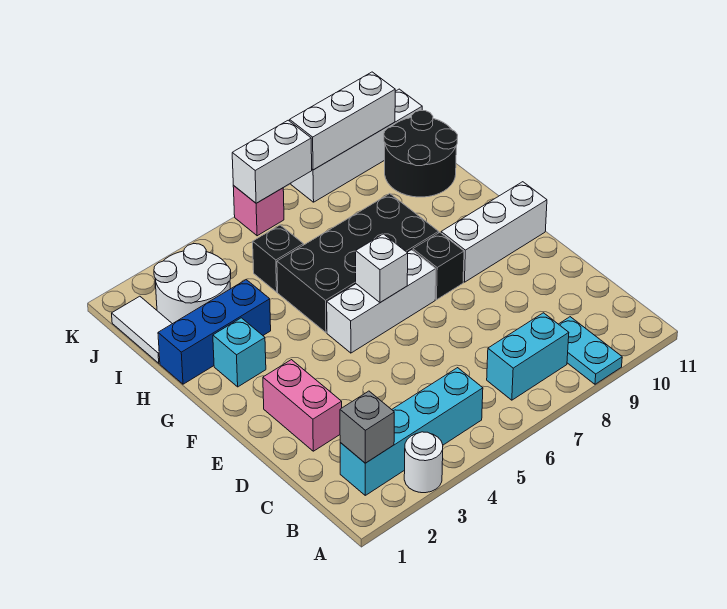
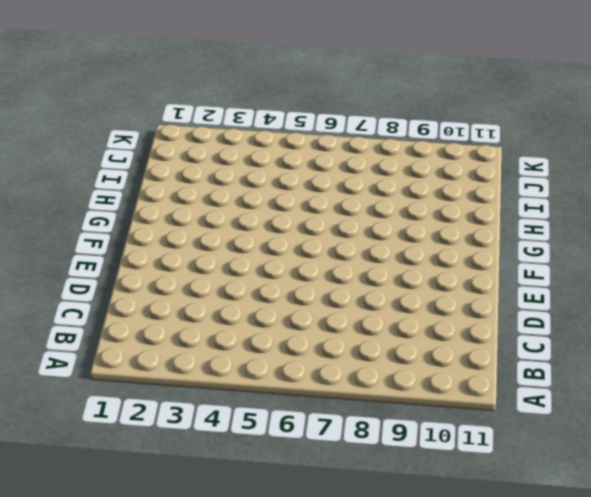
none -> white round brick A3 level 1
none -> cyan plate A9:B9 level 1
none -> cyan brick B2:B5 level 1

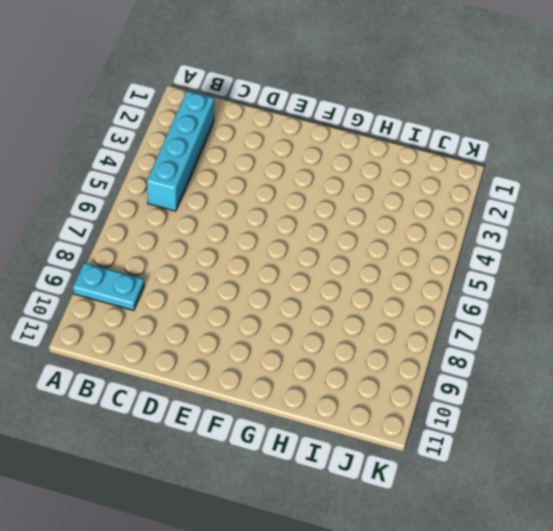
none -> white round brick A3 level 1
none -> cyan brick B7:B8 level 1
none -> pink brick D2:E2 level 1

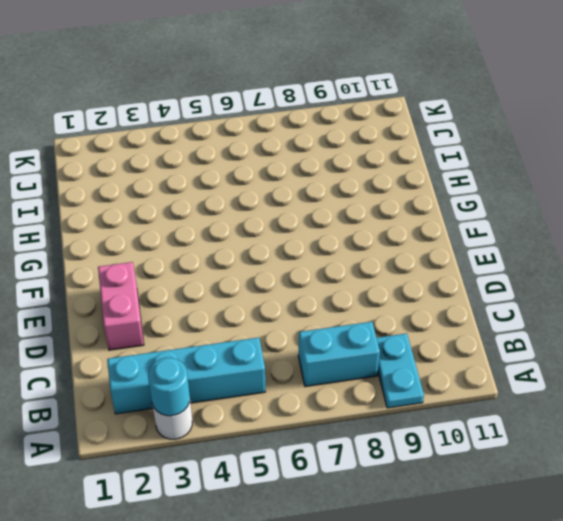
cyan round brick A3 level 2 -> none
none -> white brick F5:F7 level 1
none -> black brick F8 level 1
none -> white brick F9:F11 level 1

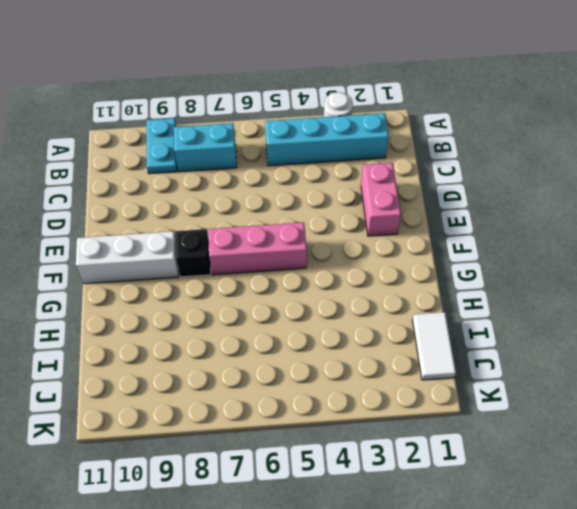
pink brick F5:F7 level 1 -> white brick F5:F7 level 1
none -> cyan brick G2 level 1
none -> black brick G5:H8 level 1
none -> blue brick H1:H3 level 1

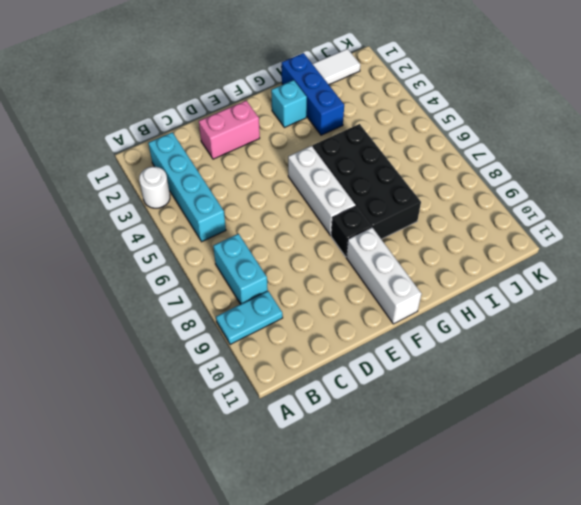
none -> white round brick I2:J3 level 1
none -> black brick I5 level 1
none -> black round brick I10:J11 level 1

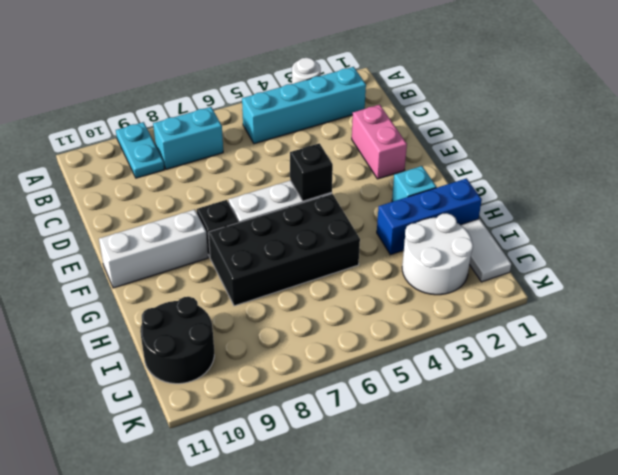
black brick F5 level 2 -> black brick I5 level 1
none -> pink brick K6 level 1
none -> white brick K8:K11 level 1
none -> grey brick B2 level 2

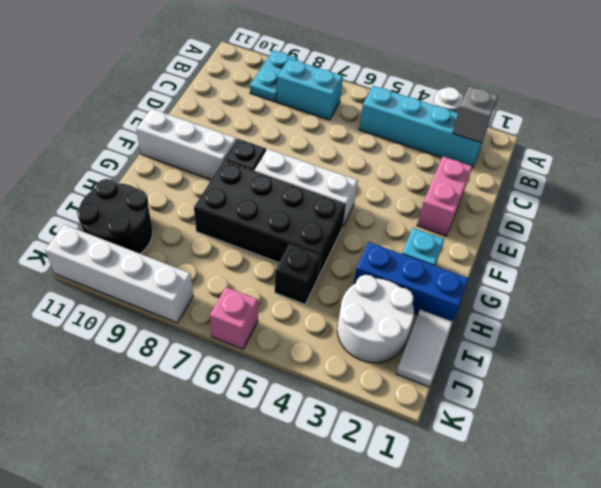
none -> white brick F6 level 2
none -> white brick K6:K7 level 2
none -> white brick K8:K10 level 2

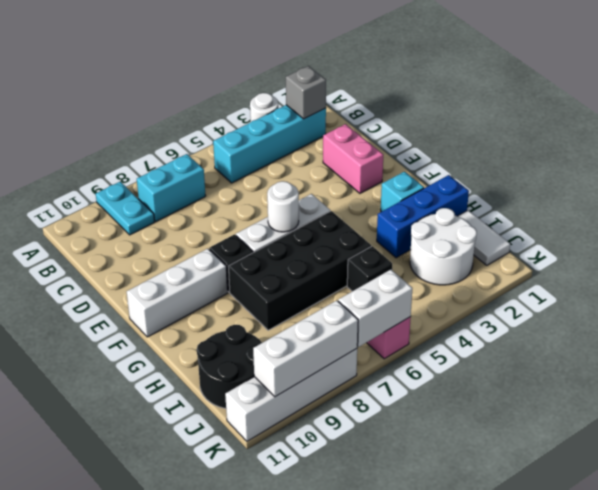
white round brick F6 level 2 -> white brick F6 level 2

